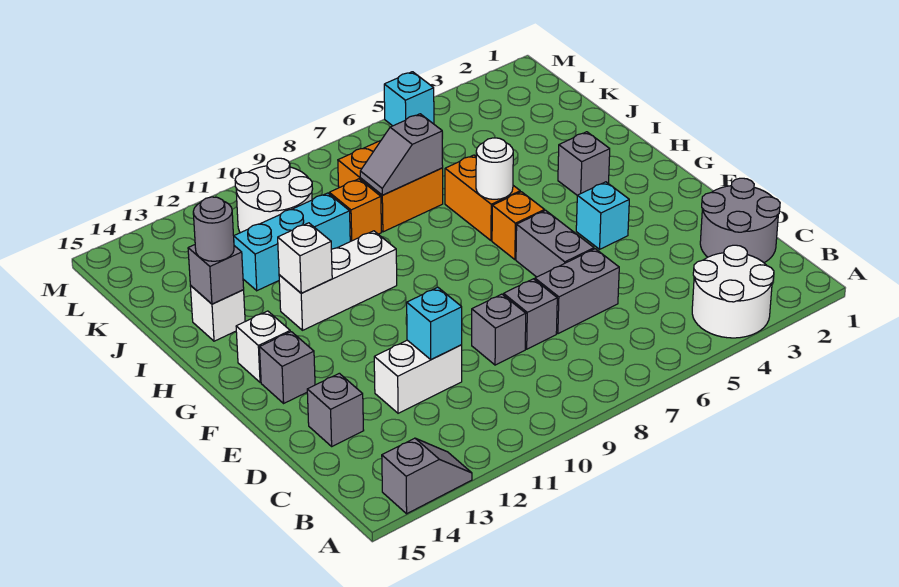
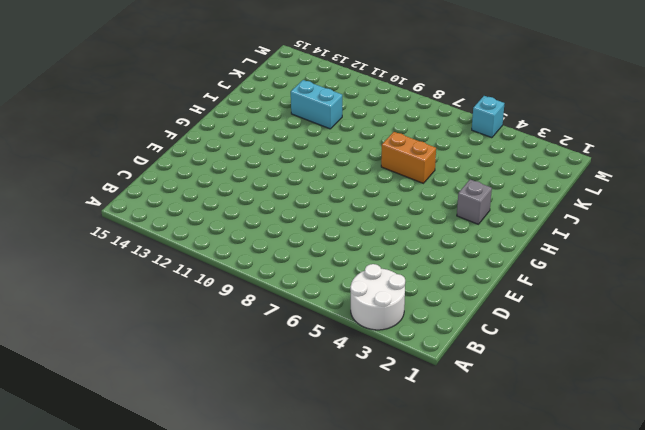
orange brick I6:I7 level 1 -> orange brick H6:I6 level 1
cyan brick J11:J12 level 1 -> cyan brick J10:J12 level 1
none -> grey slope A13:A14 level 1 top 14
none -> grey round brick C1:D2 level 1
none -> grey brick D6:D7 level 1

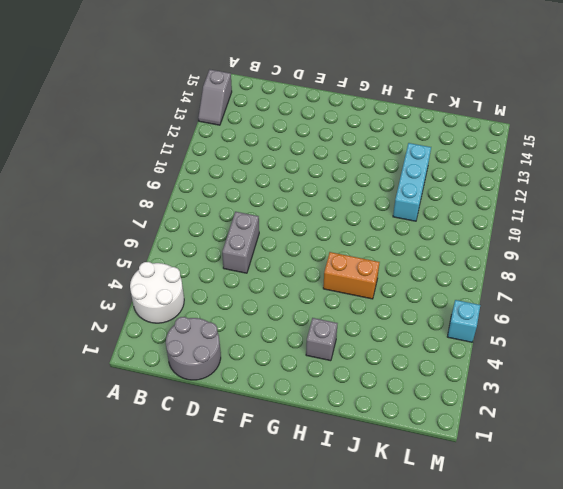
none -> grey brick D8 level 1
none -> grey brick D9 level 1
none -> white brick D11:D12 level 1

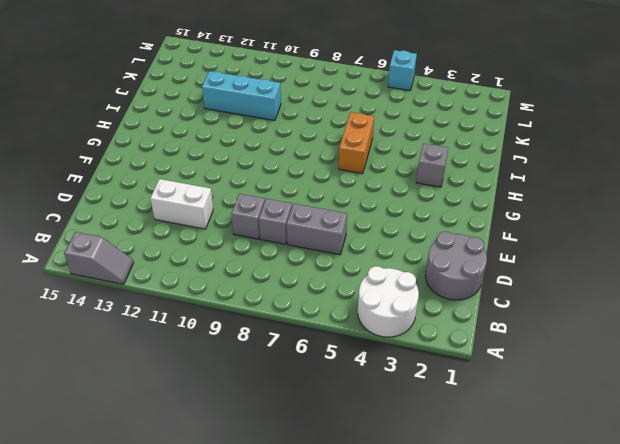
none -> grey brick D14 level 1
none -> grey brick E6:F6 level 1
none -> cyan brick F4 level 1

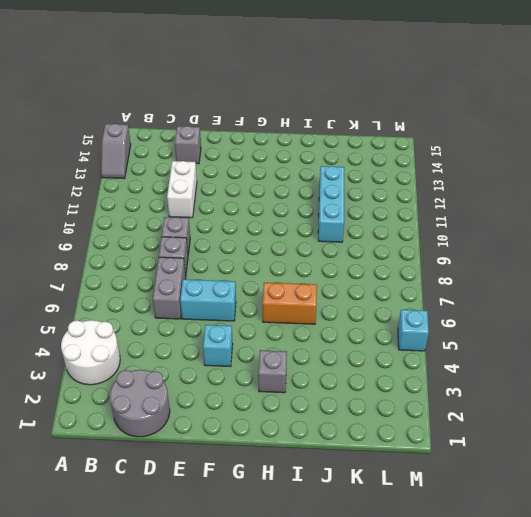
cyan brick E6:F6 level 1 -> grey brick E6:F6 level 1
none -> grey brick F14 level 1
none -> orange brick G6 level 1
none -> white brick G14 level 1

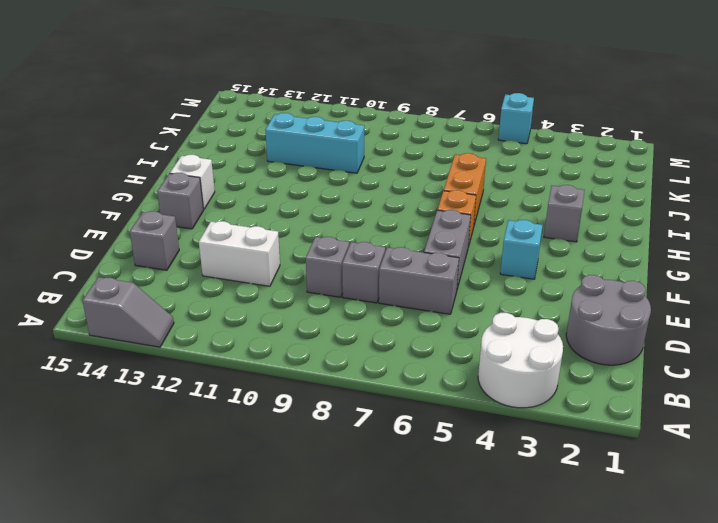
none -> white brick H10:H12 level 1
none -> white brick I14 level 1
none -> orange brick J7:K8 level 1

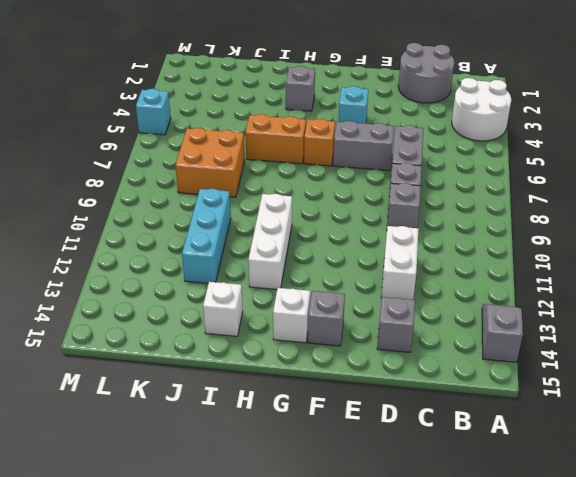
none -> orange brick J9 level 1
none -> white round brick K10:L11 level 1
none -> cyan brick D11 level 2

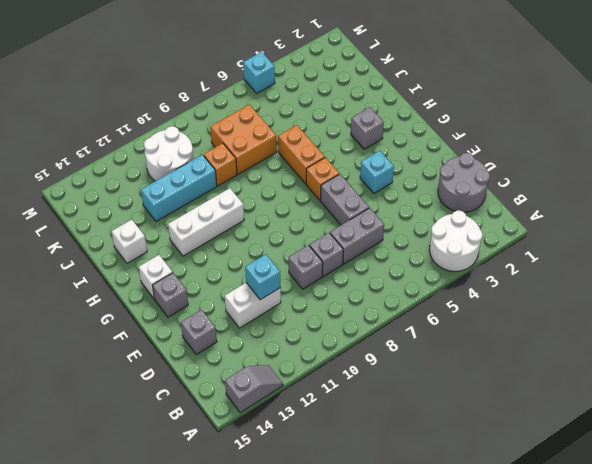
none -> white round brick H6 level 2
none -> white brick H12 level 2
none -> grey brick I14 level 2

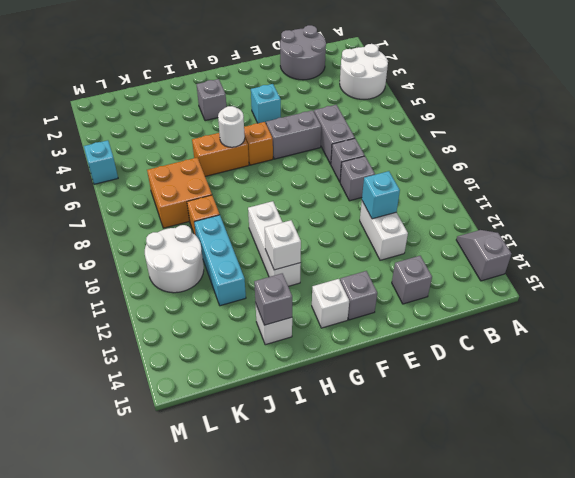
none -> grey slope J7:J8 level 2 top 7
none -> grey round brick I14 level 3

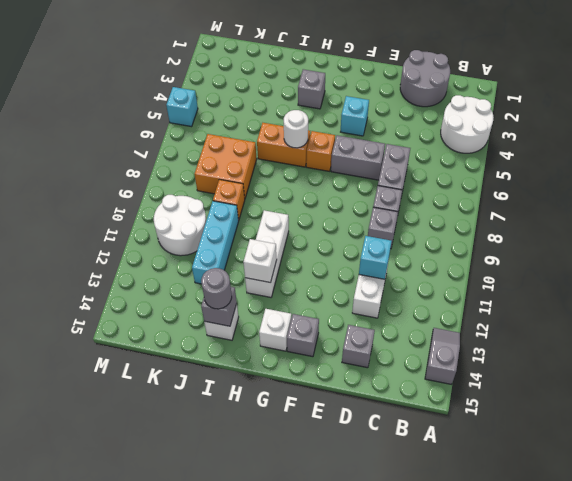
none -> grey slope J7:J8 level 2 top 7

